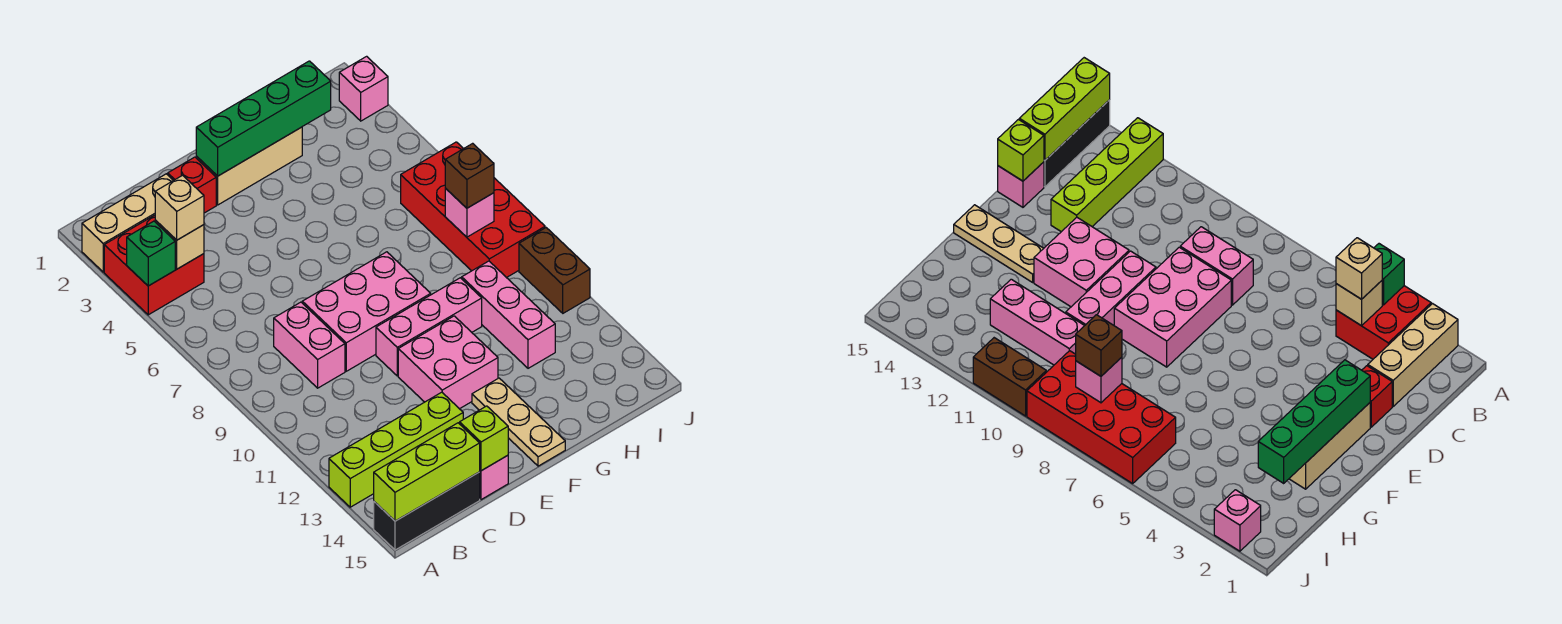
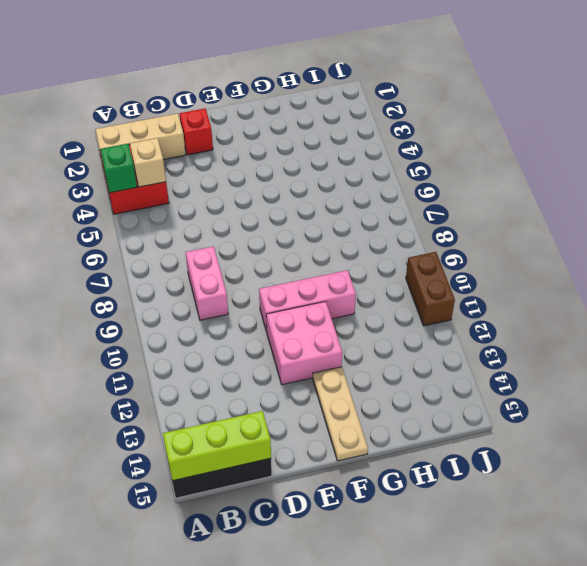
none -> lime brick A13:D13 level 1
none -> pink brick D8:F9 level 1
none -> pink brick D15 level 1

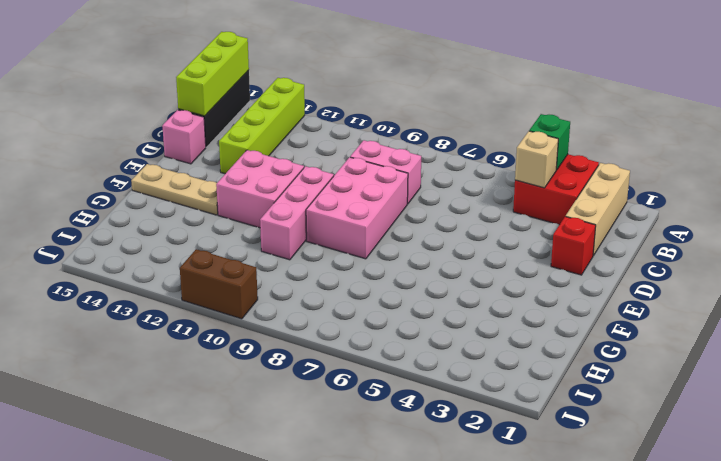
none -> tan brick E2:G2 level 1
none -> pink brick H10:H12 level 1
none -> red brick I6:J9 level 1

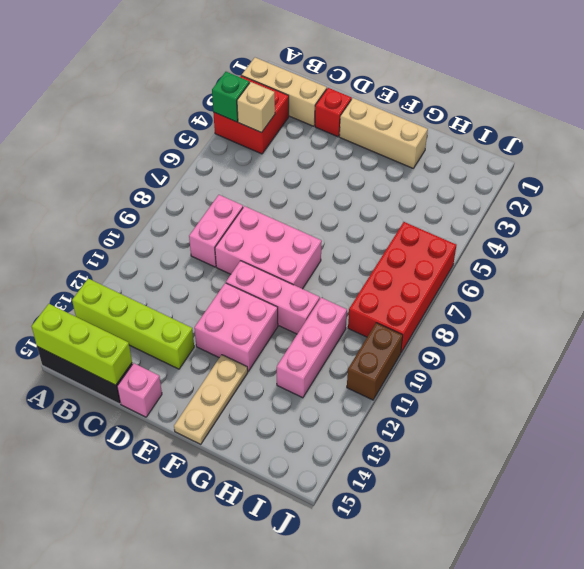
none -> pink brick J2 level 1
none -> lime brick D15 level 2
none -> green brick E2:H2 level 2

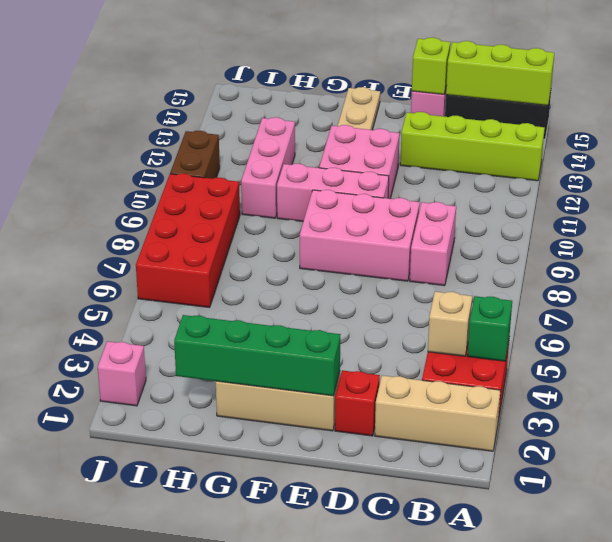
none -> pink brick I8 level 2
none -> tan brick B4 level 3
none -> brown brick I8 level 3

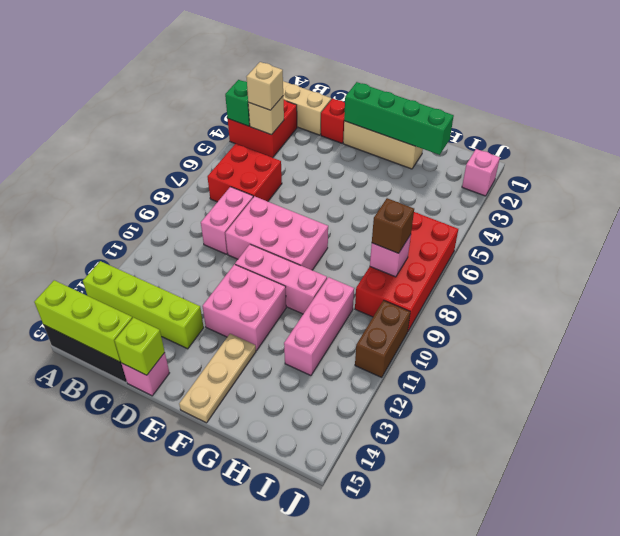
red brick B6:C7 level 1 -> none

